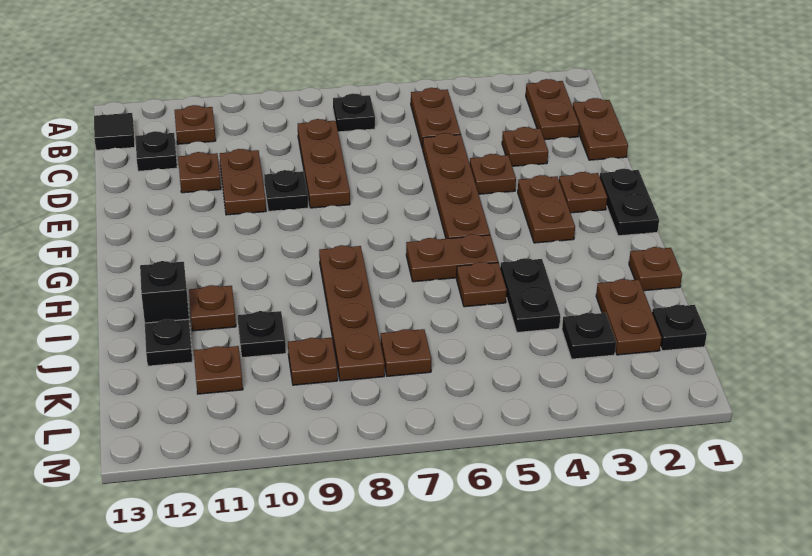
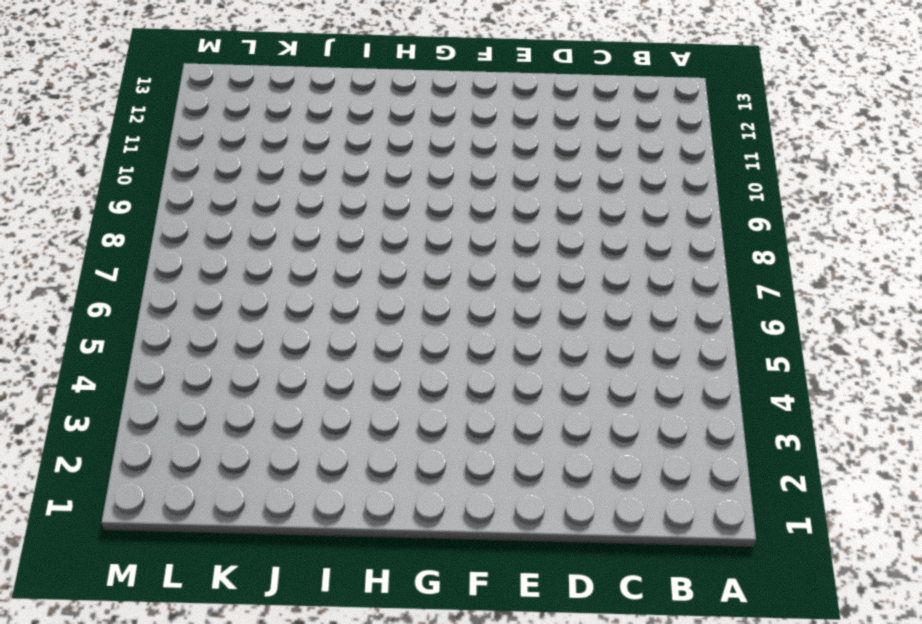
none -> brown plate B2:C2 level 1
none -> brown plate B5:C5 level 1
none -> black plate B7 level 1
none -> brown plate B11 level 1

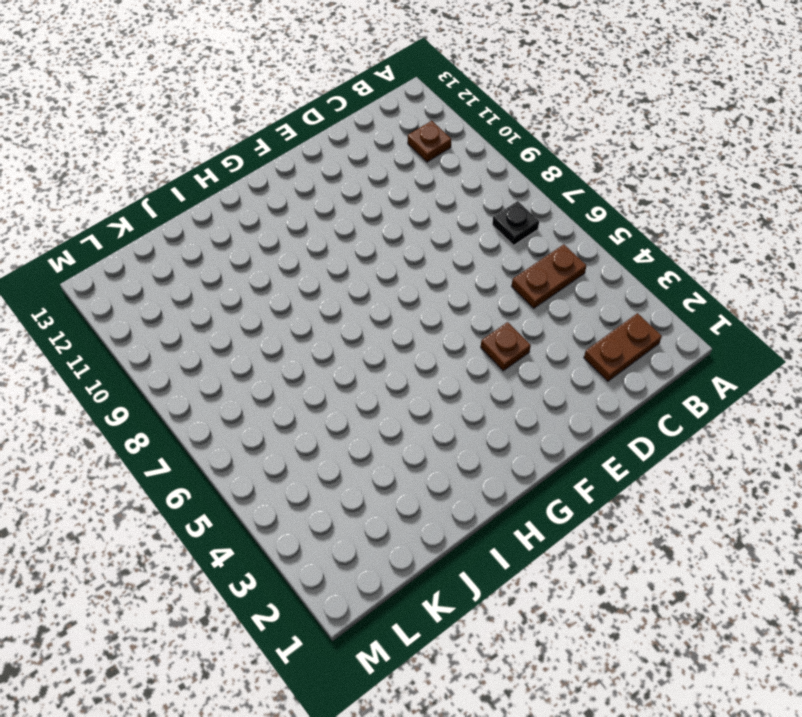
none -> black tile B13 level 1
none -> brown plate C1:D1 level 1
none -> brown plate C8:E8 level 1
none -> black plate C12 level 1

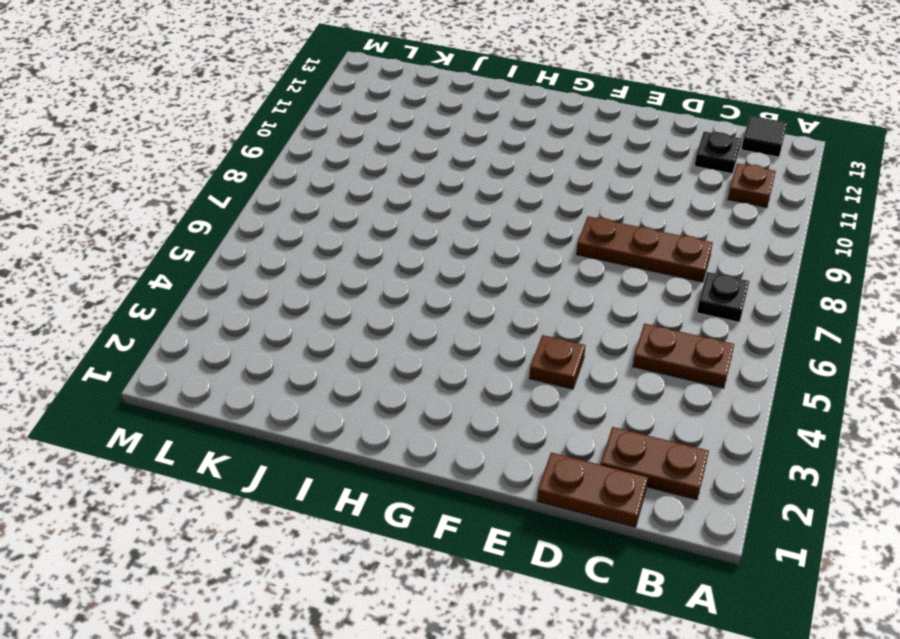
none -> brown plate D3 level 1
none -> brown plate D5:G5 level 1
none -> brown plate D10:E10 level 1
none -> brown plate D11 level 1

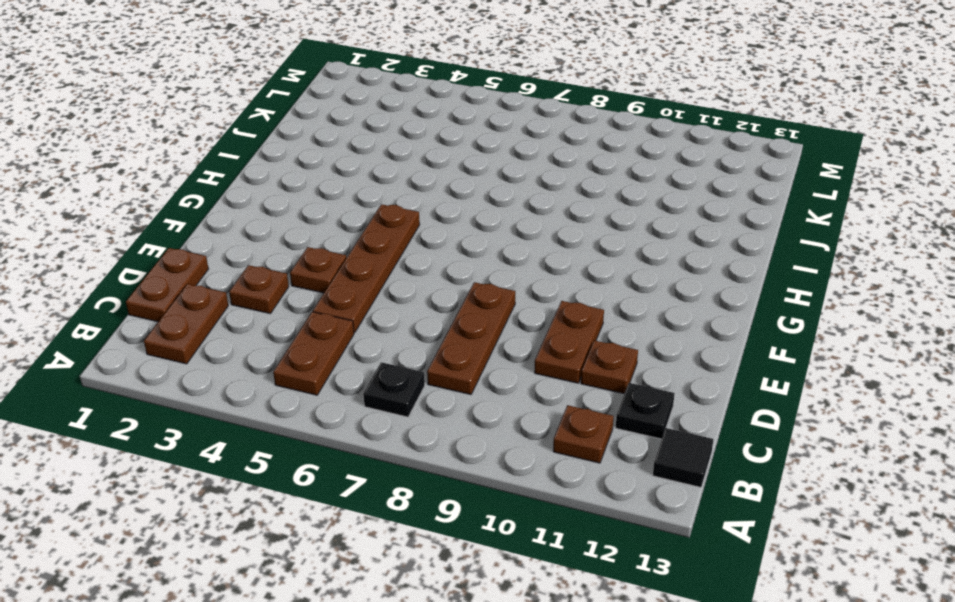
none -> black plate E9 level 1
none -> black plate F1:G1 level 1
none -> brown plate F2 level 1
none -> brown plate F3:G3 level 1

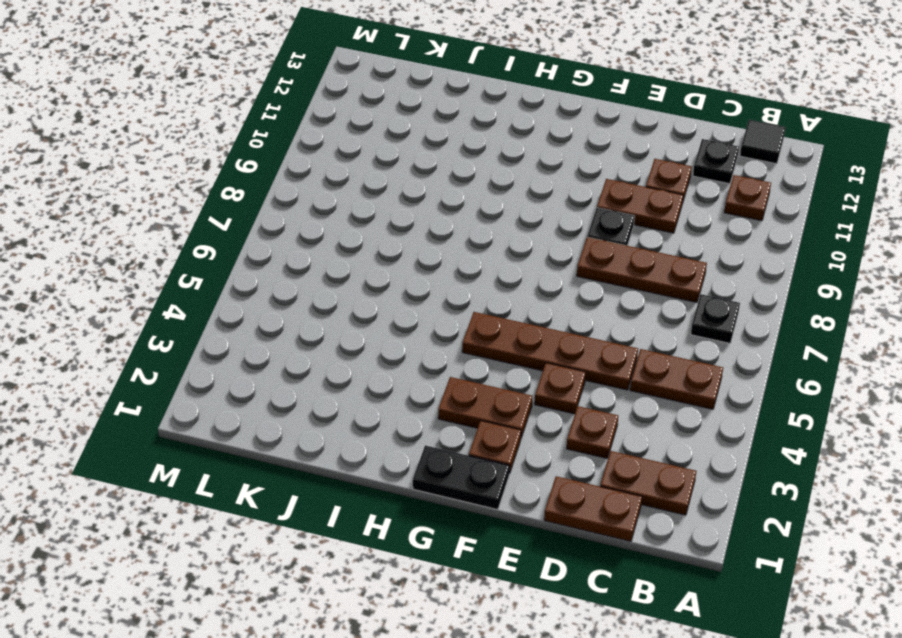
none -> brown plate H5:H6 level 1
none -> brown plate H8:K8 level 1
none -> brown plate I1 level 1
none -> black plate I4:J4 level 1

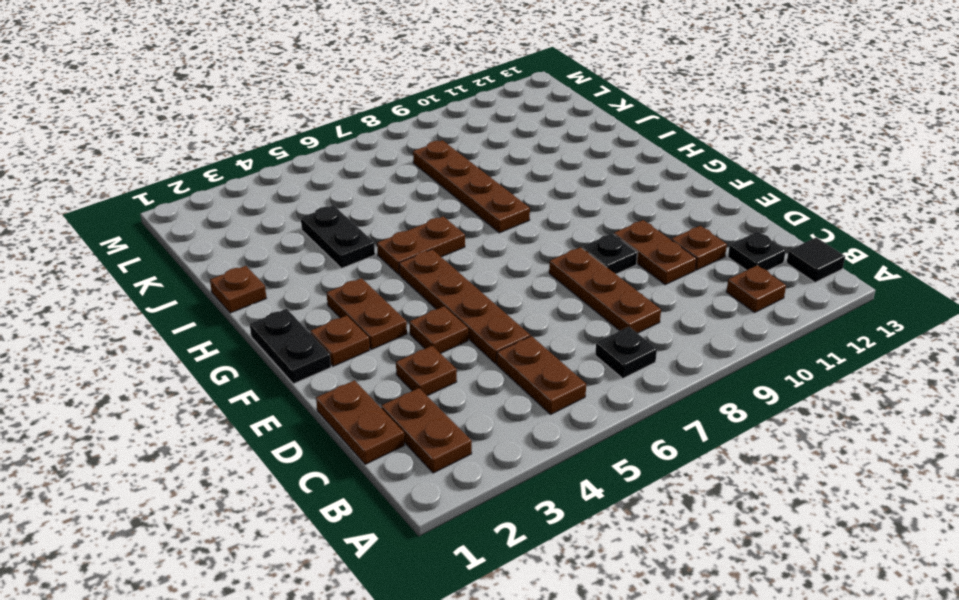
none -> brown plate I5 level 1
none -> brown plate I11 level 1
none -> black brick I12 level 1
none -> brown plate J2:K2 level 1

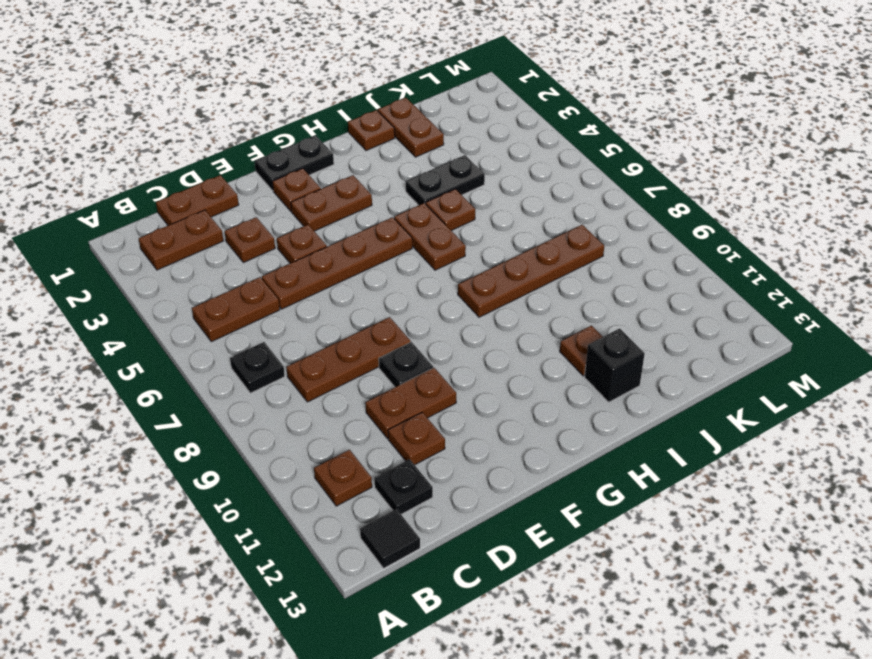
brown plate J1:J2 level 1 -> brown plate J2:K2 level 1
none -> black plate J10 level 1
none -> black plate J12 level 1
none -> black plate K1 level 1
none -> black plate K3 level 1

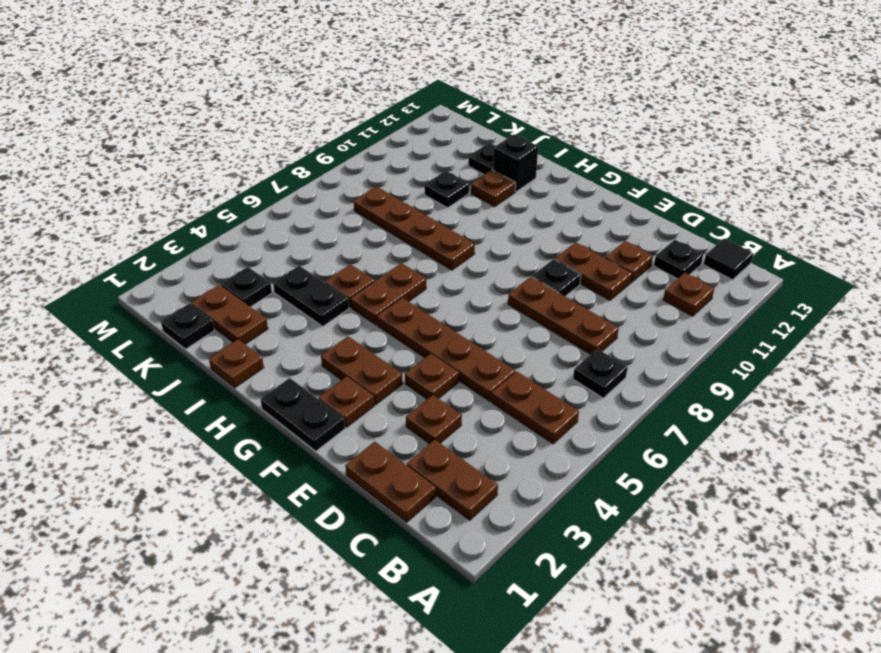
none -> brown plate K7 level 1
none -> brown plate K9 level 1
none -> brown plate K11 level 1

